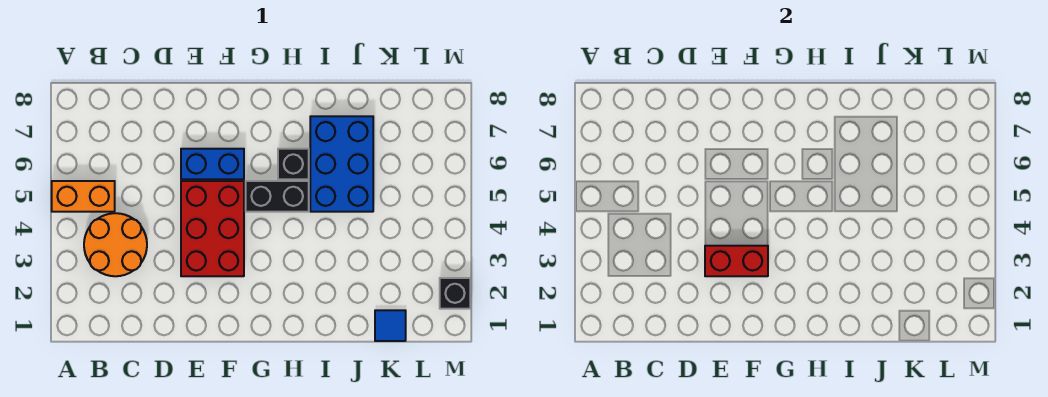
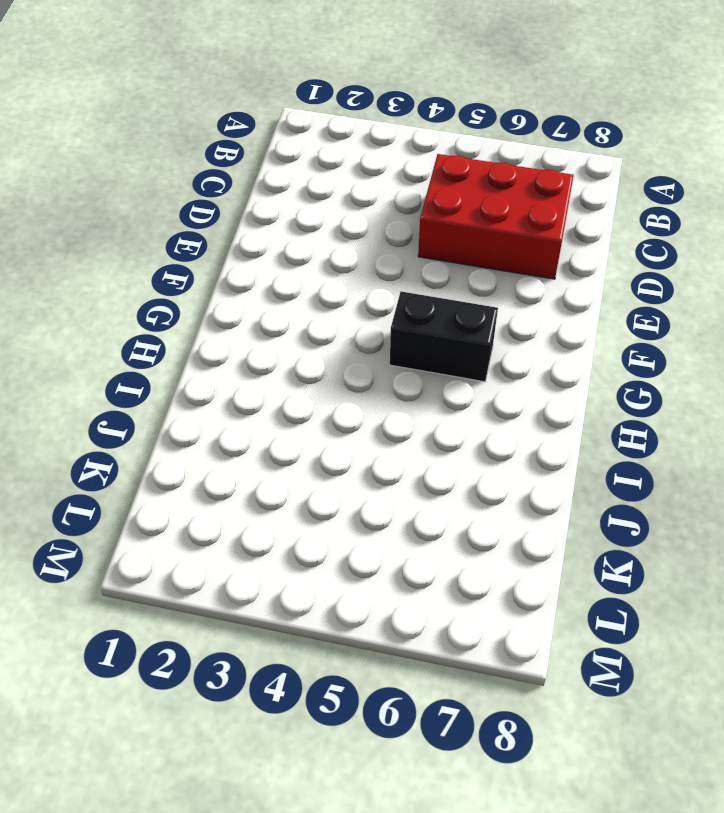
red brick C5:D7 level 1 -> red brick E3:F5 level 1
black brick G5:G6 level 1 -> black brick G5:H5 level 1
none -> orange brick A5:B5 level 1
none -> orange round brick B3:C4 level 1

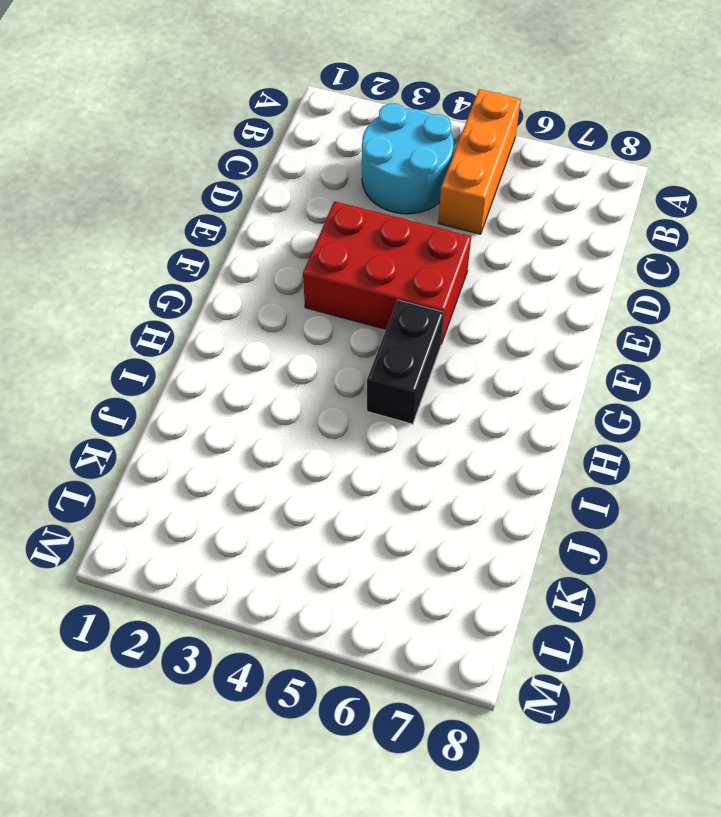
orange brick A5:C5 level 1 -> orange brick A5:B5 level 1
cyan round brick B3:C4 level 1 -> orange round brick B3:C4 level 1
none -> blue brick E6:F6 level 1
none -> black brick H6 level 1

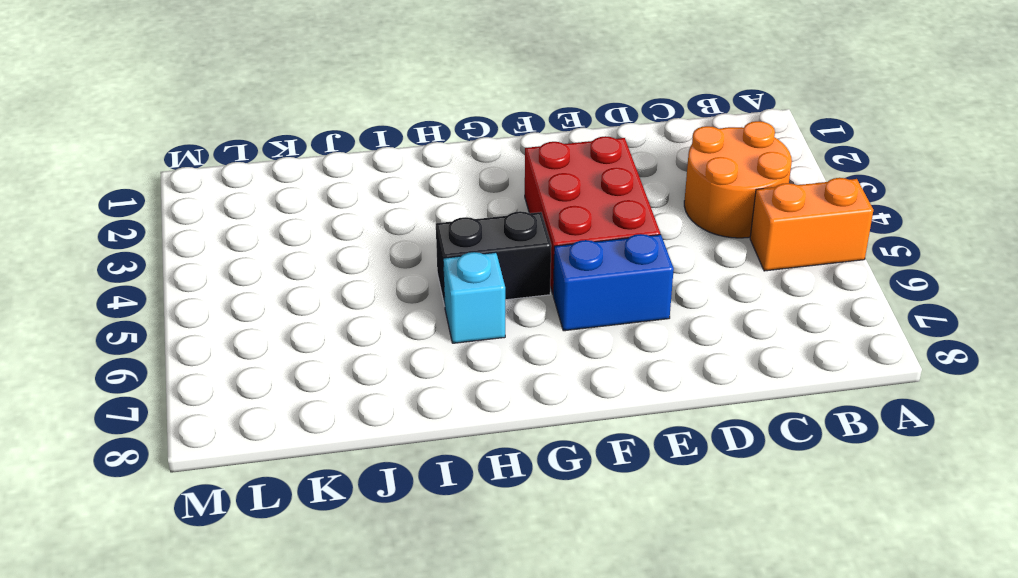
cyan brick H6 level 1 -> black brick H6 level 1
none -> blue brick I5:J7 level 1
none -> blue tile K1 level 1

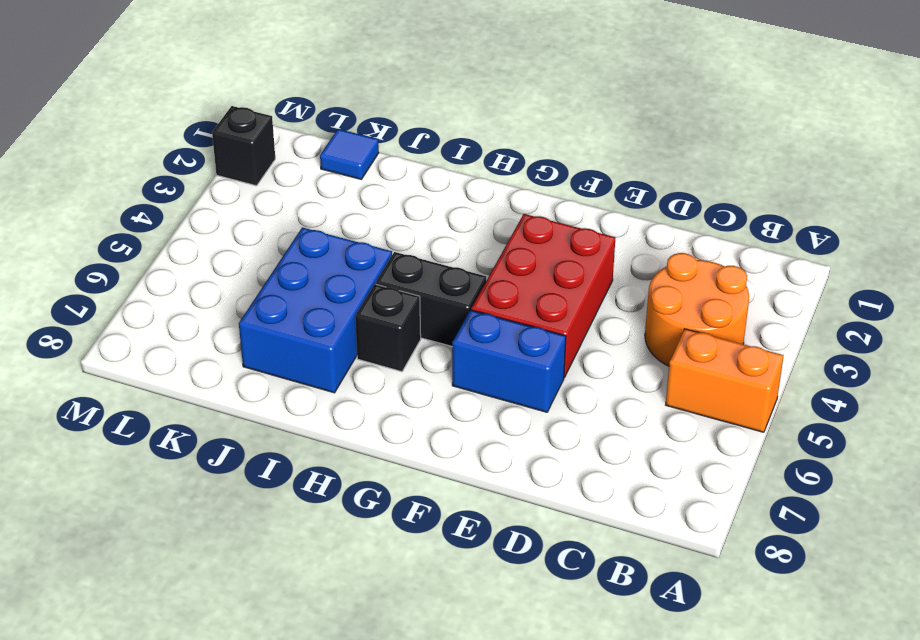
none -> red brick E3:F3 level 2

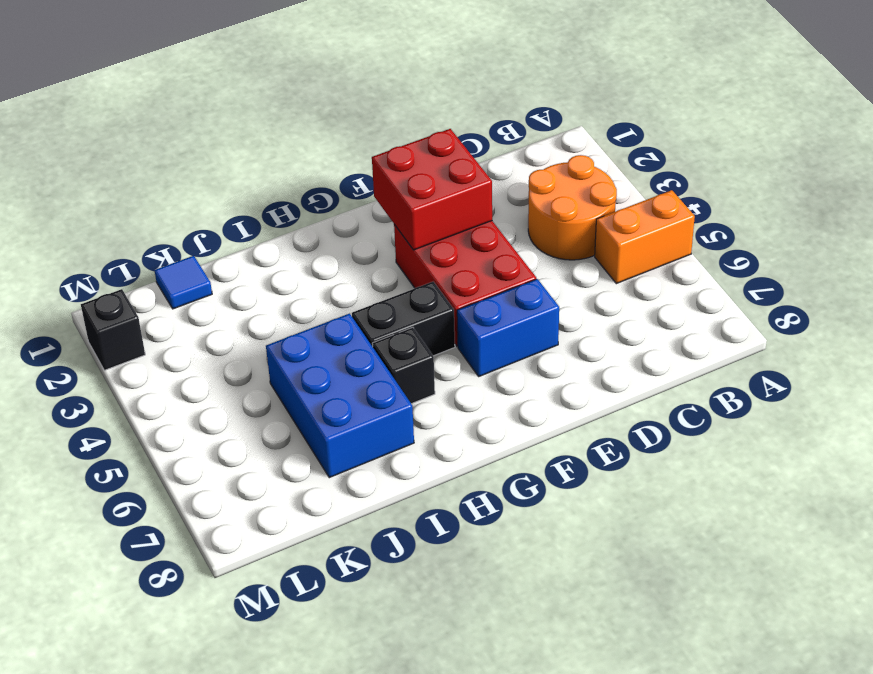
red brick E2:F3 level 2 -> red brick E3:F3 level 2

